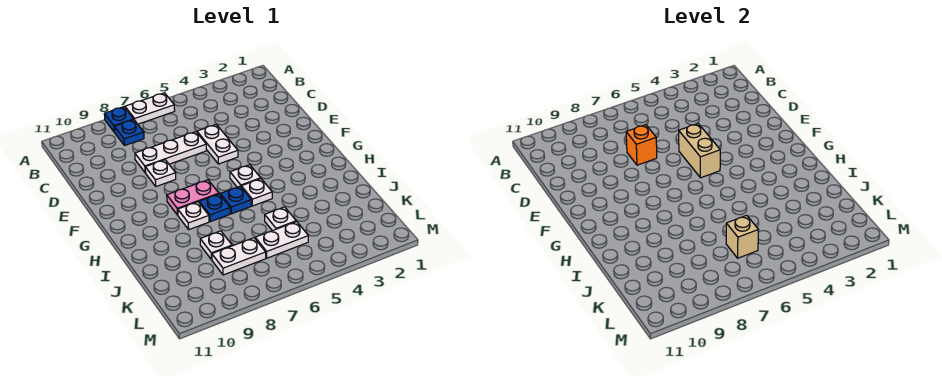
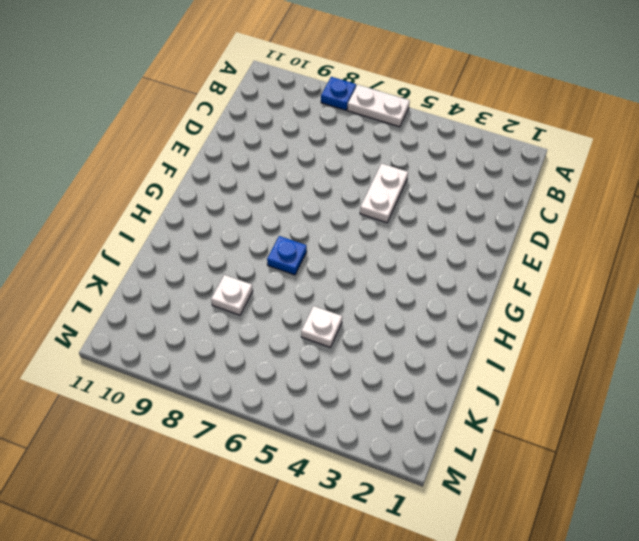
none -> blue plate B8 level 1
none -> white plate D6:D8 level 1
none -> white plate E8 level 1

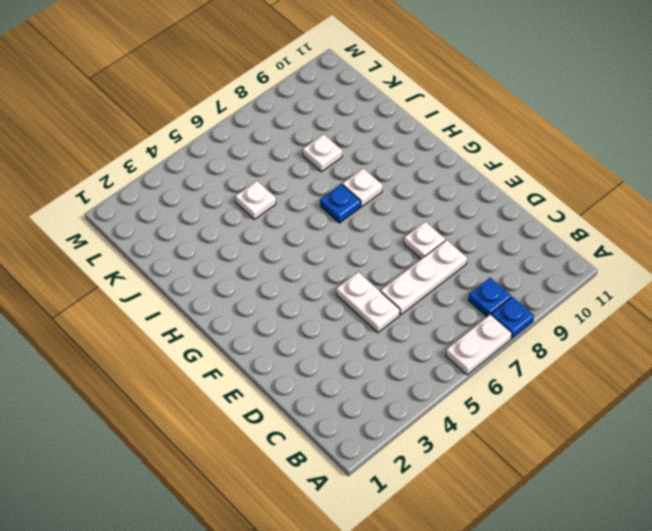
none -> white plate G5 level 1
none -> pink plate G7:G8 level 1
none -> white plate H5 level 1

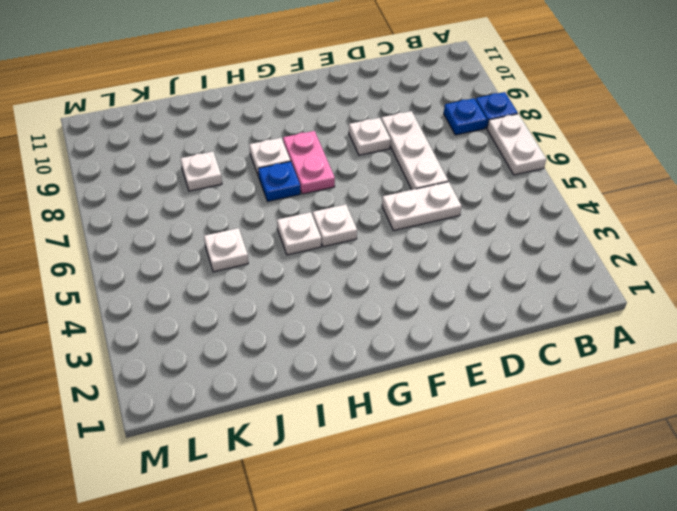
none -> blue plate H6 level 1
none -> white plate K5:K6 level 1
none -> white plate K7:K8 level 1

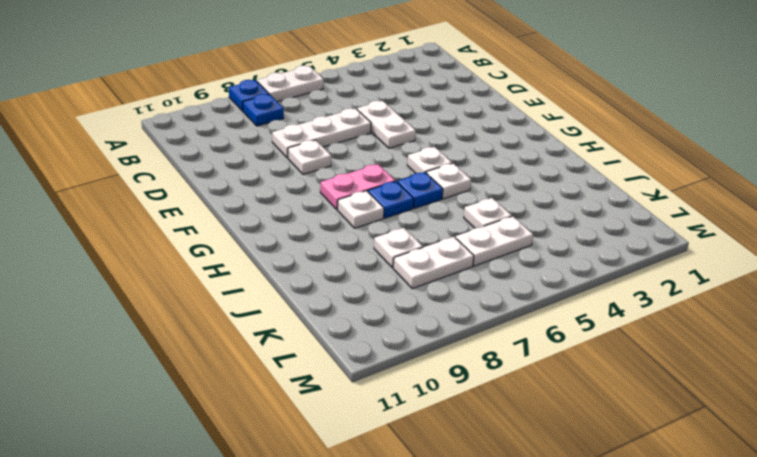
none -> orange brick D7 level 2
none -> tan brick E5:F5 level 2
none -> tan brick K6 level 2

